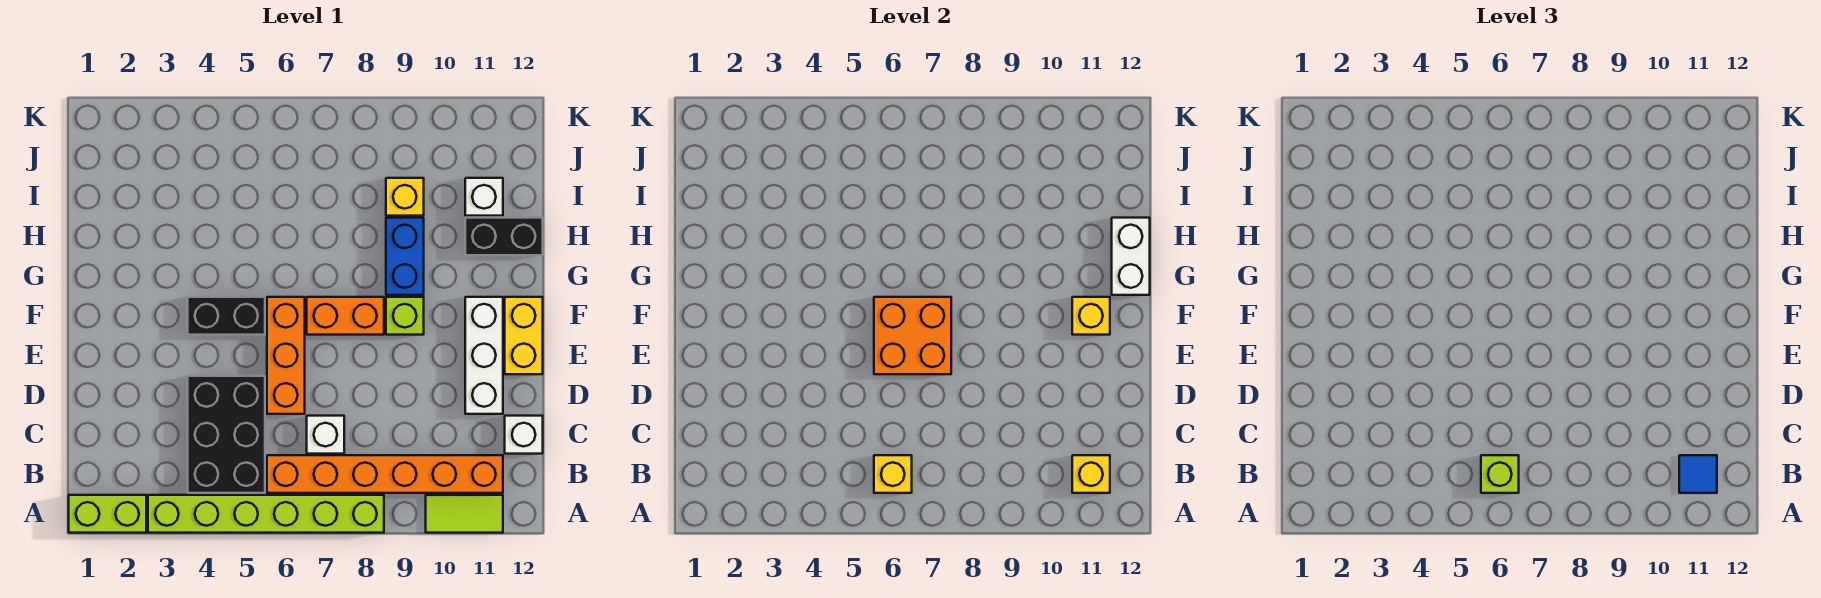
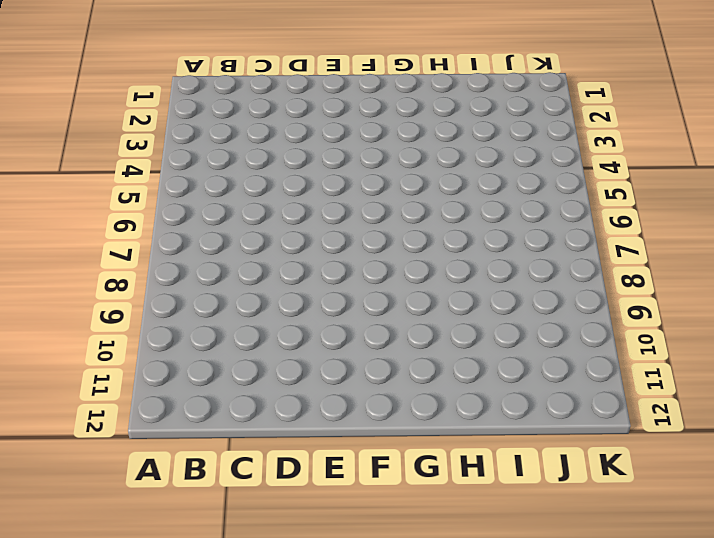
none -> lime brick A1:A2 level 1
none -> lime brick A3:A8 level 1
none -> lime tile A10:A11 level 1

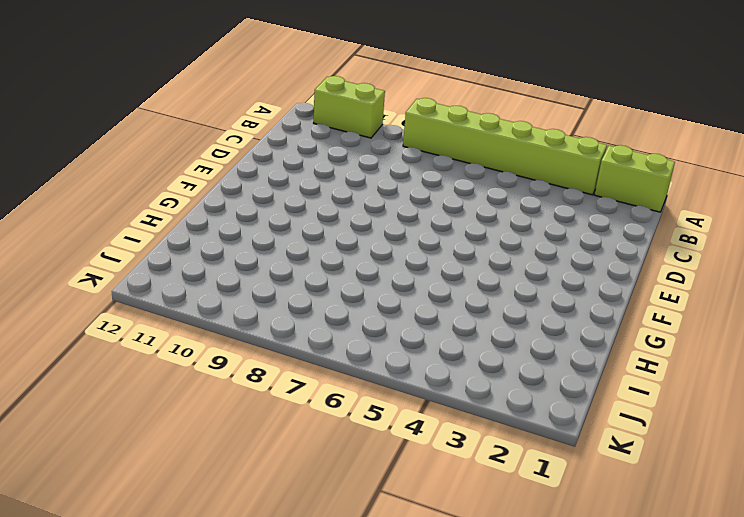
lime brick A10:A11 level 1 -> lime tile A10:A11 level 1
none -> black brick B4:D5 level 1
none -> orange brick B6:B11 level 1
none -> white brick C7 level 1

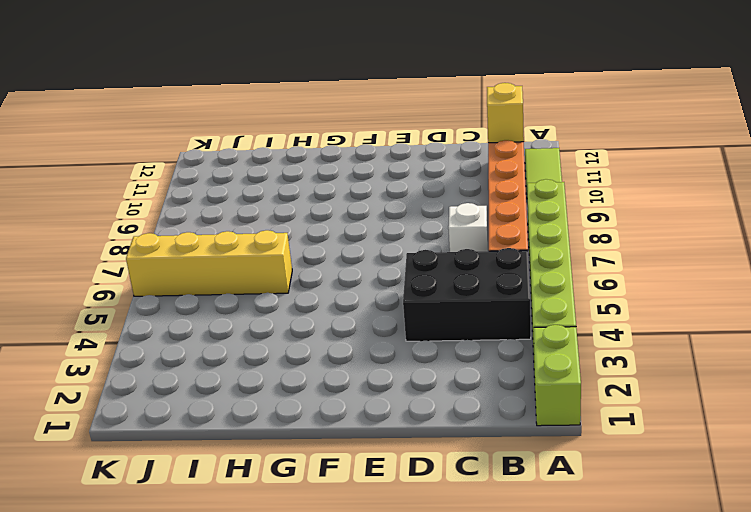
yellow brick H6:K6 level 1 -> none
none -> white brick C12 level 1
none -> orange brick D6:F6 level 1
none -> white brick D11:F11 level 1

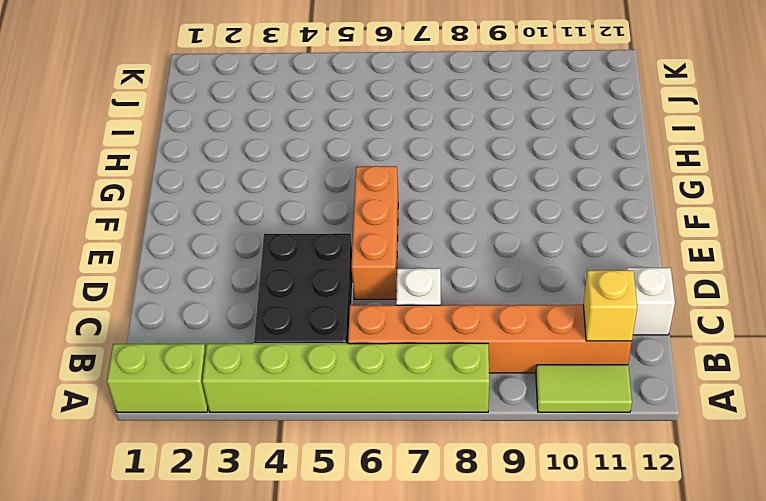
none -> white brick D11:F11 level 1
none -> yellow brick E12:F12 level 1
none -> black brick F4:F5 level 1

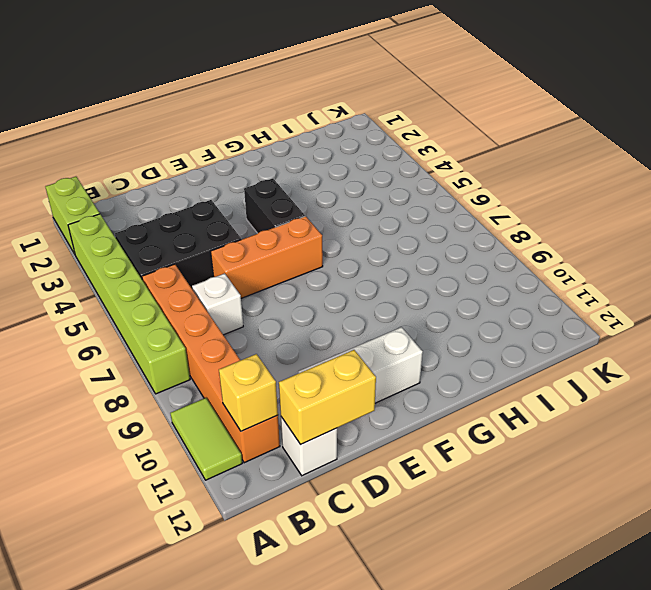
yellow brick C12:D12 level 2 -> yellow brick E12:F12 level 1
none -> orange brick F7:F8 level 1
none -> lime brick F9 level 1
none -> blue brick G9:H9 level 1

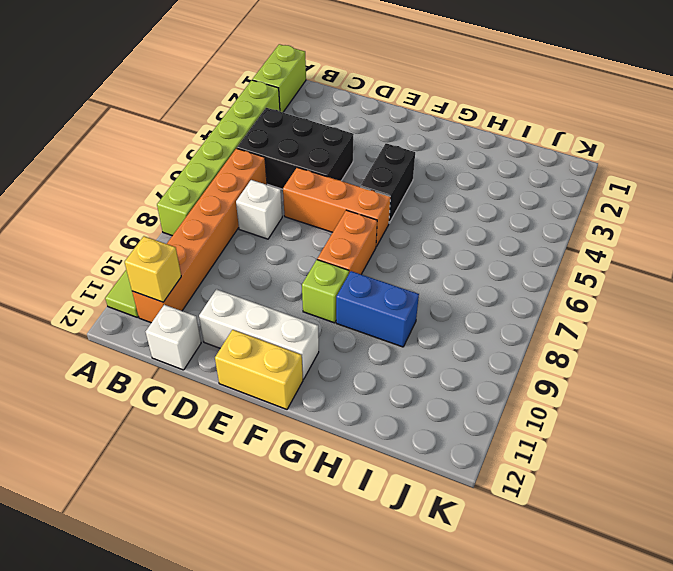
none -> black brick H11:H12 level 1
none -> yellow brick I9 level 1
none -> white brick I11 level 1

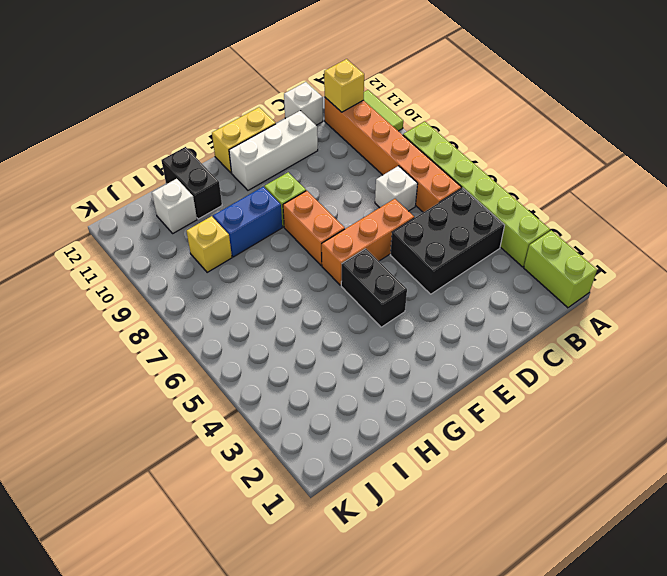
none -> yellow brick B6 level 2
none -> orange brick E6:F7 level 2
none -> yellow brick F11 level 2

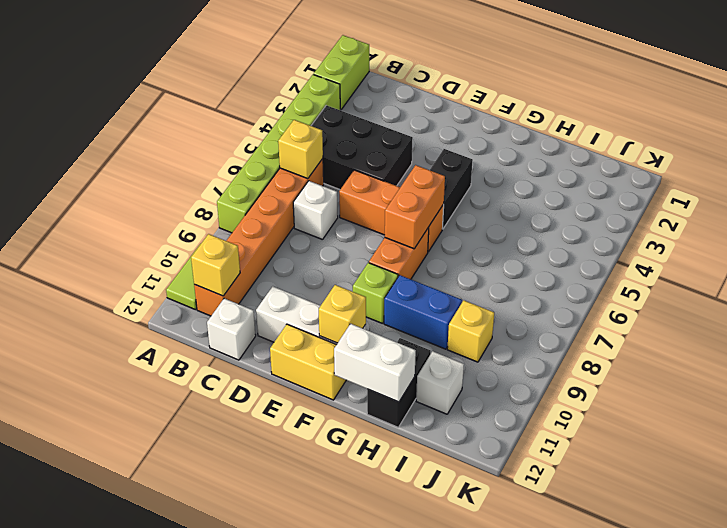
orange brick F6:F7 level 2 -> orange brick E6:F7 level 2
none -> lime brick B6 level 3
none -> blue tile B11 level 3

